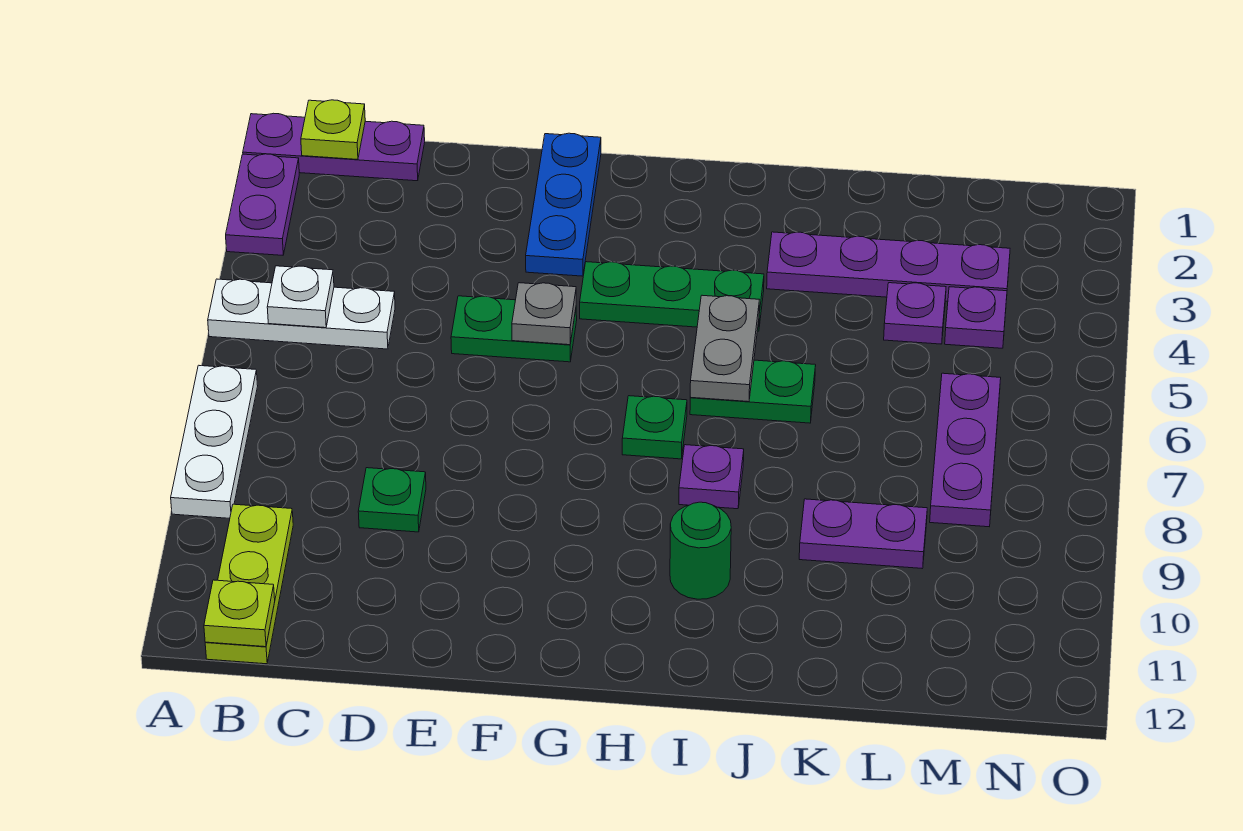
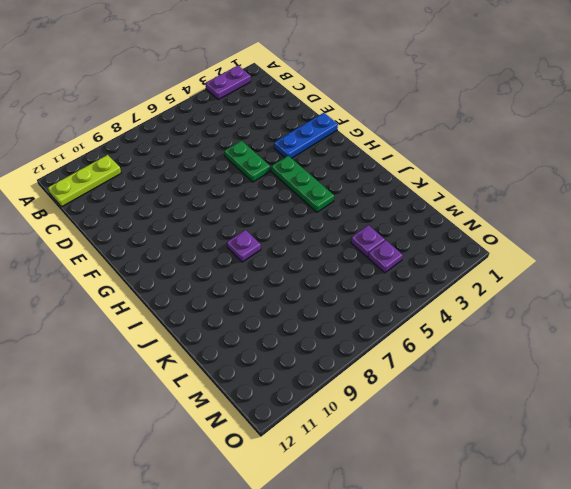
none -> purple plate A1:C1 level 1
none -> white plate A5:C5 level 1
none -> white plate A7:A9 level 1

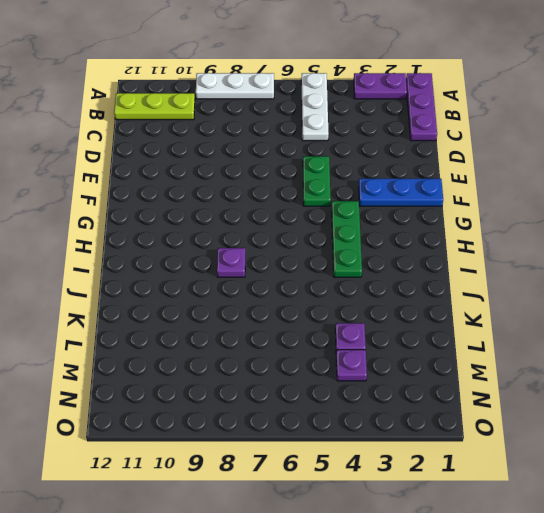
none -> green plate D9 level 1
none -> green plate H7 level 1
none -> green plate I6:J6 level 1

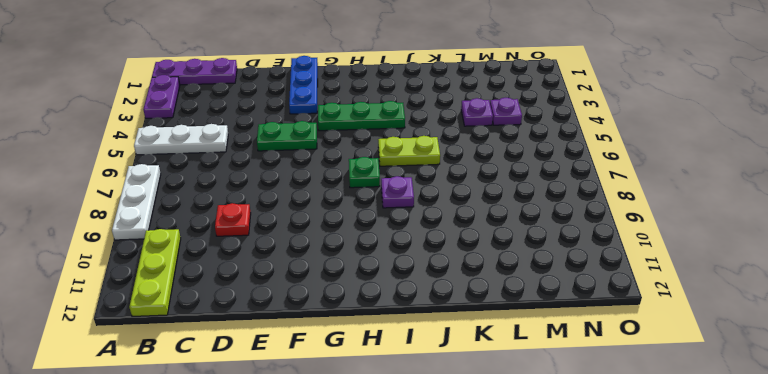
red plate D9 level 1 -> green plate D9 level 1
lime plate I6:J6 level 1 -> green plate I6:J6 level 1
none -> green round brick I10 level 1
none -> purple plate J3:M3 level 1
none -> purple plate K9:L9 level 1

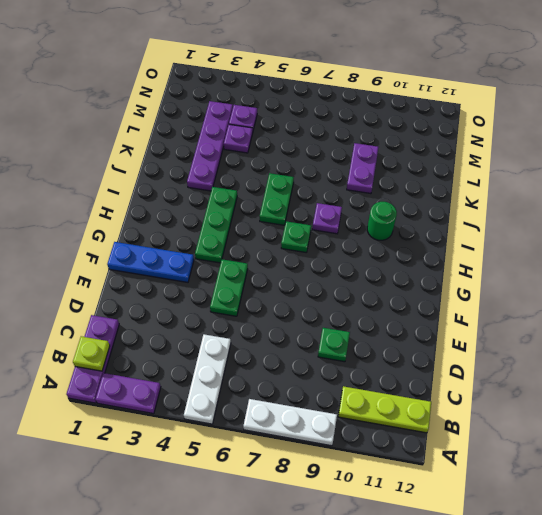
none -> purple plate M6:M8 level 1
none -> white plate B5 level 2
none -> lime plate B12 level 2

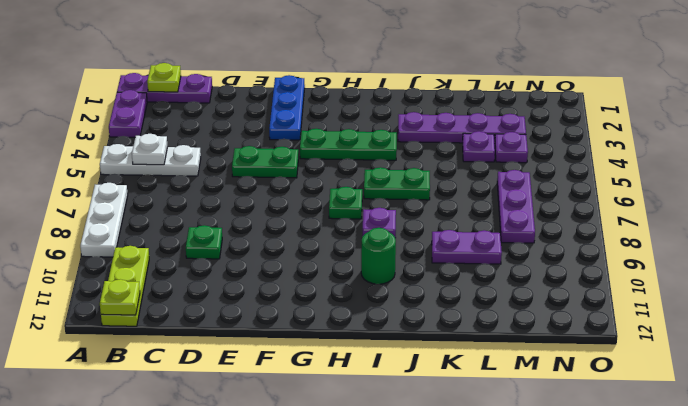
none -> grey plate F5 level 2
none -> grey plate I5:I6 level 2

